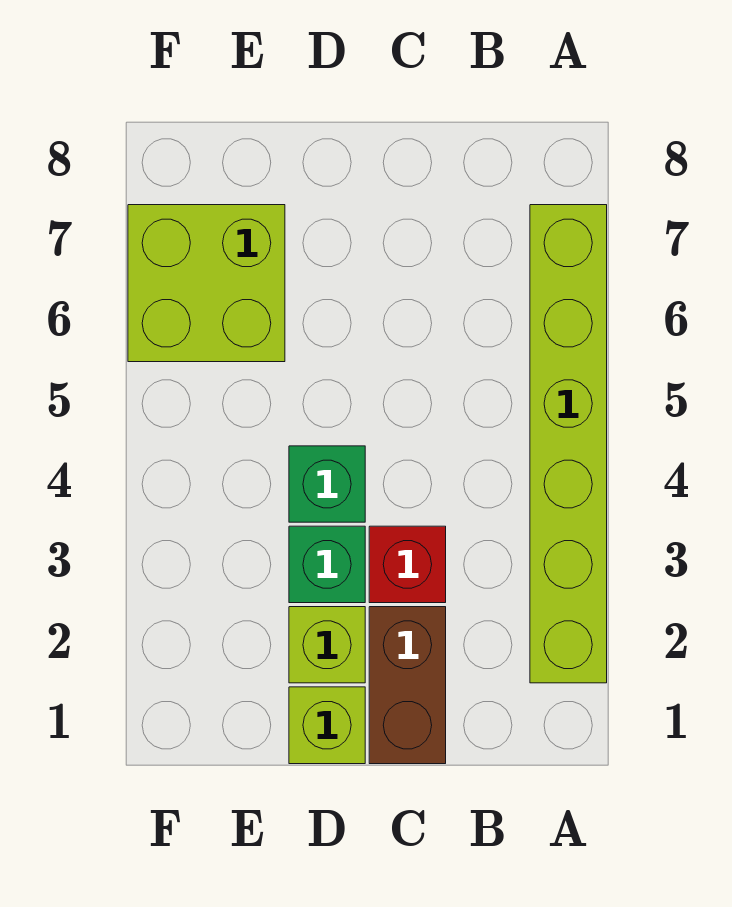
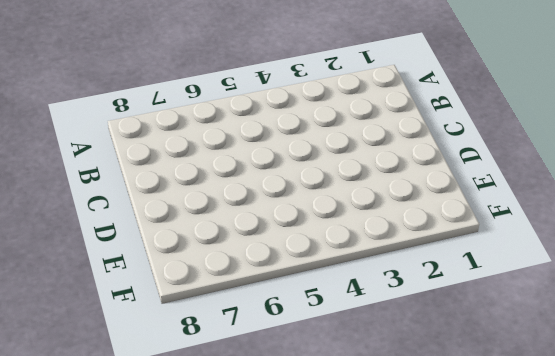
none -> lime brick A2:A7 level 1
none -> brown brick C1:C2 level 1

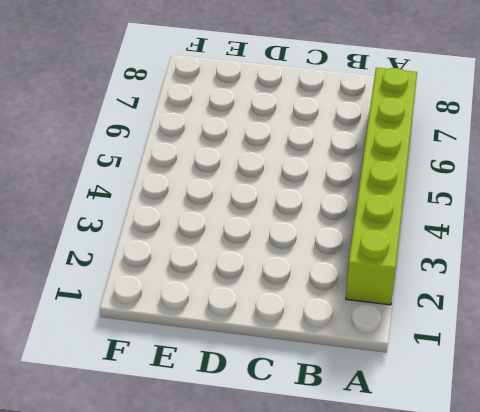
none -> brown brick C1:C2 level 1
none -> red brick C3 level 1

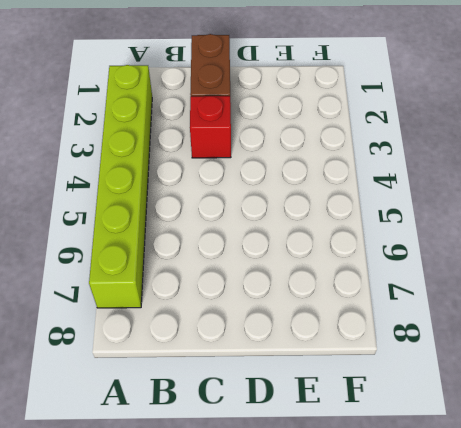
none -> lime brick D1 level 1
none -> lime brick D2 level 1

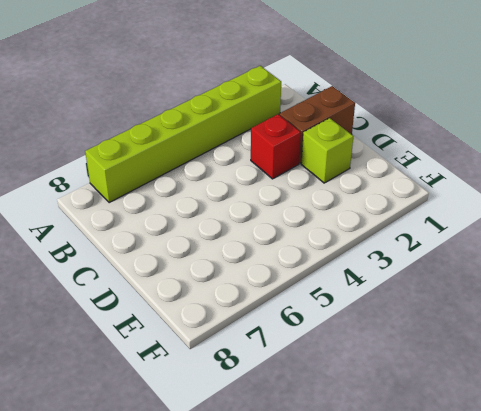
none -> lime brick D1 level 1
none -> green brick D3 level 1

